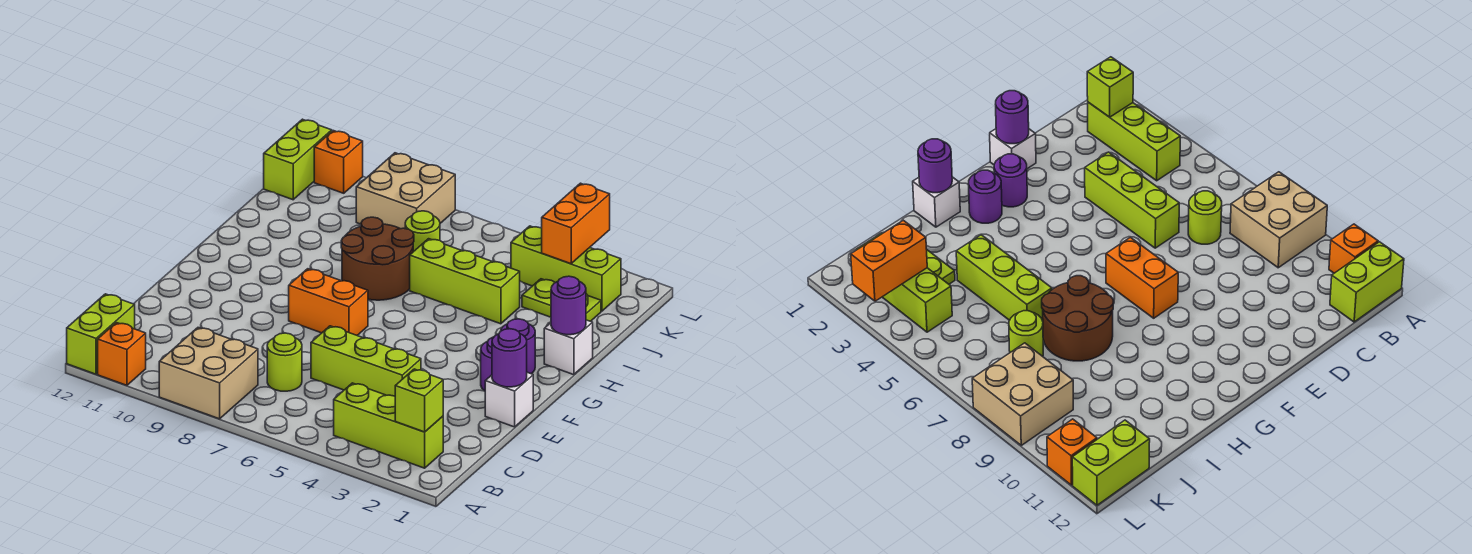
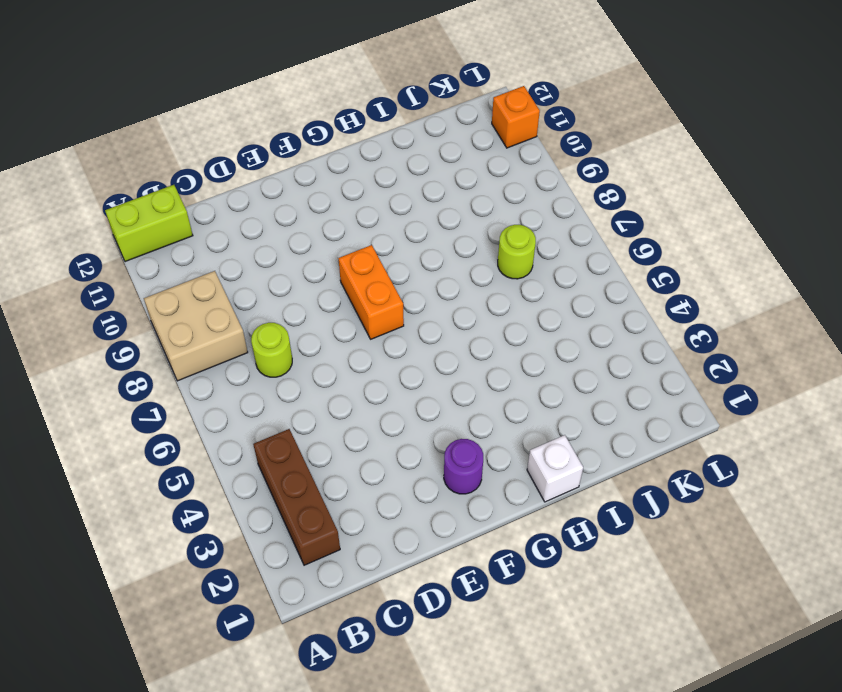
brown brick B2:B4 level 1 -> lime brick B2:B4 level 1
none -> orange brick A11 level 1
none -> lime brick D4:D6 level 1
none -> white brick E1 level 1

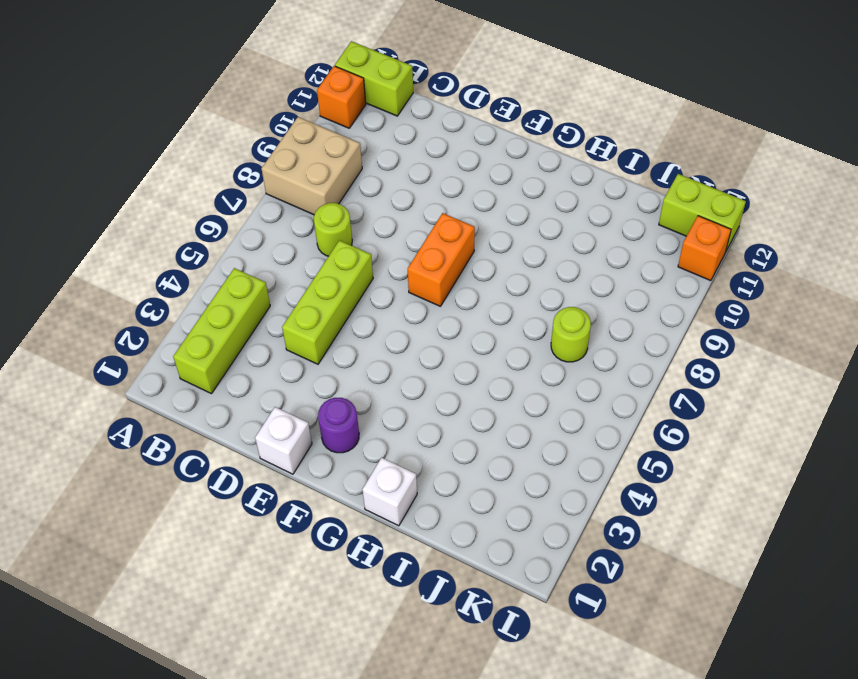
none -> purple round brick G2 level 1
none -> brown round brick H7:I8 level 1
none -> lime brick I4:I6 level 1

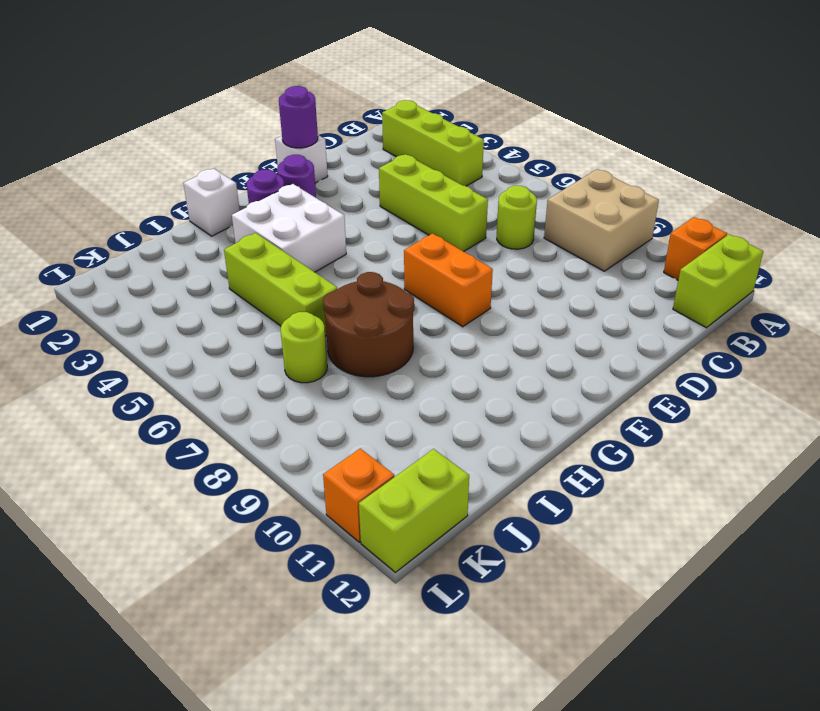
white brick G3:H4 level 1 -> none
none -> lime plate J2:J3 level 1
none -> lime brick K2:K4 level 1
none -> tan brick K8:L9 level 1

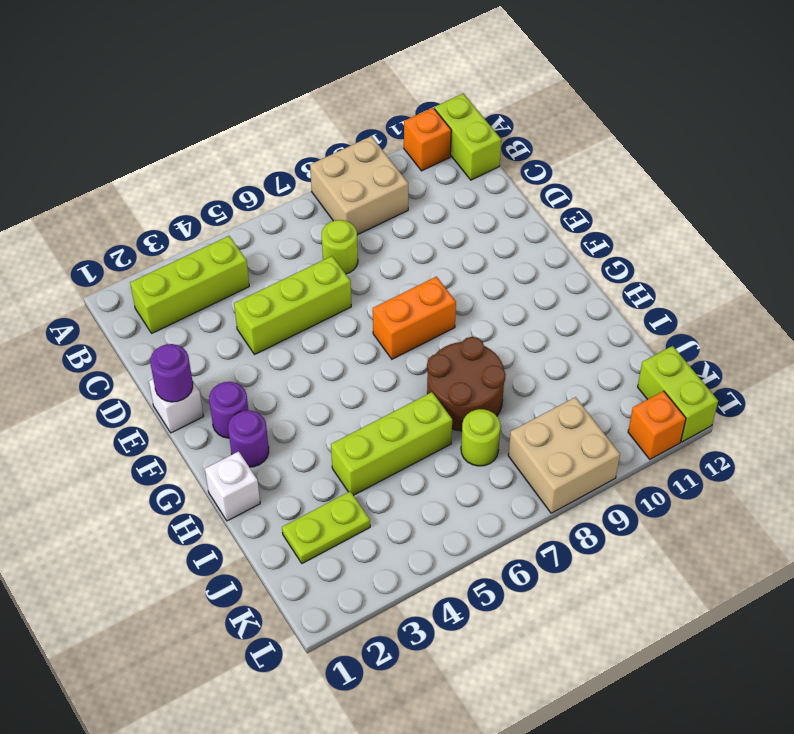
none -> lime brick K2:K4 level 1
none -> lime brick B2 level 2
none -> purple round brick H1 level 2

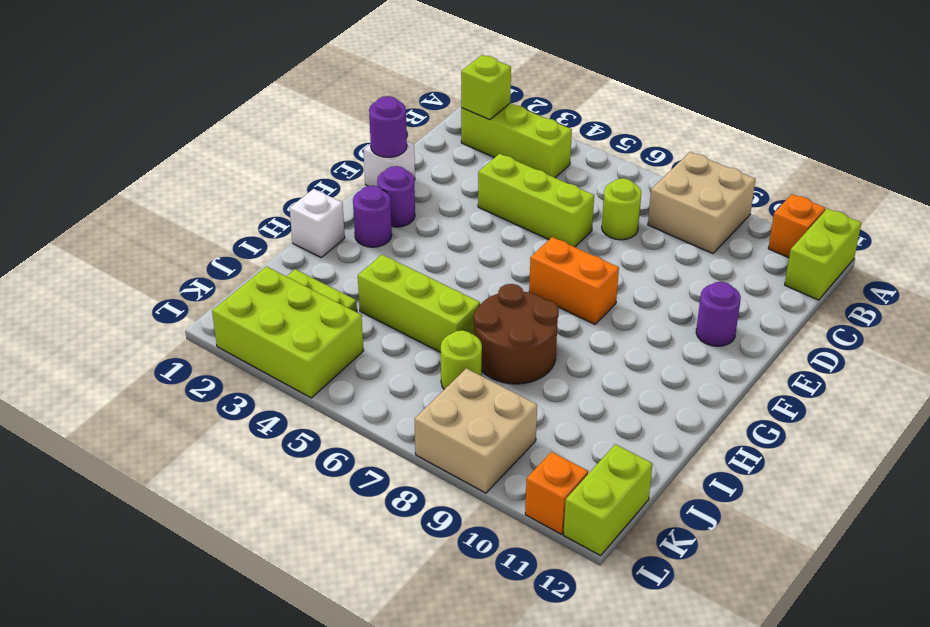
purple round brick E11 level 1 -> purple round brick H1 level 2
lime brick K2:L4 level 1 -> lime brick K2:K4 level 1
none -> orange brick K3:L3 level 2

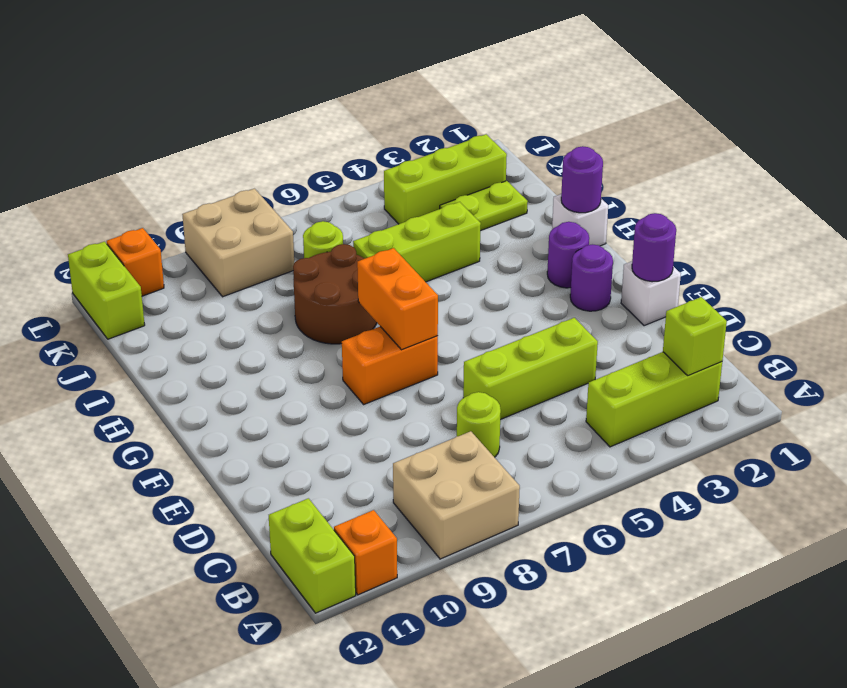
orange brick F7:G7 level 2 -> orange brick K3:L3 level 2

